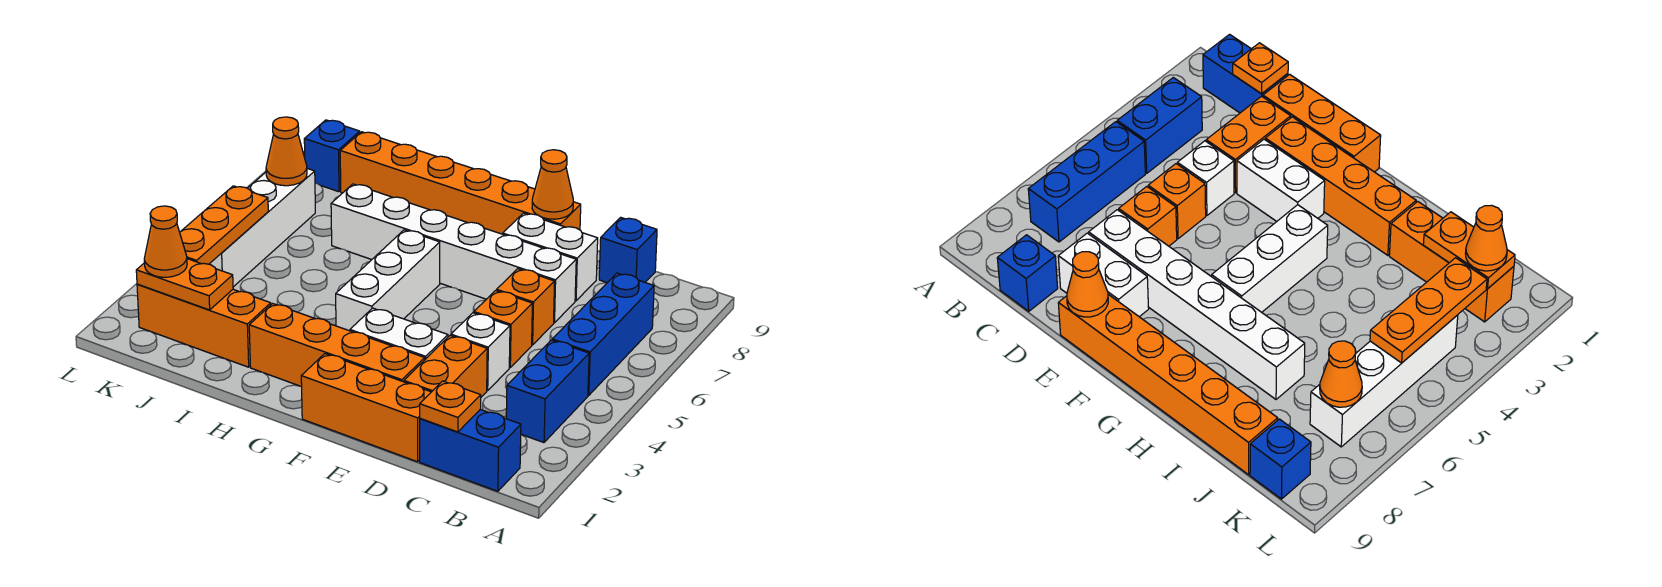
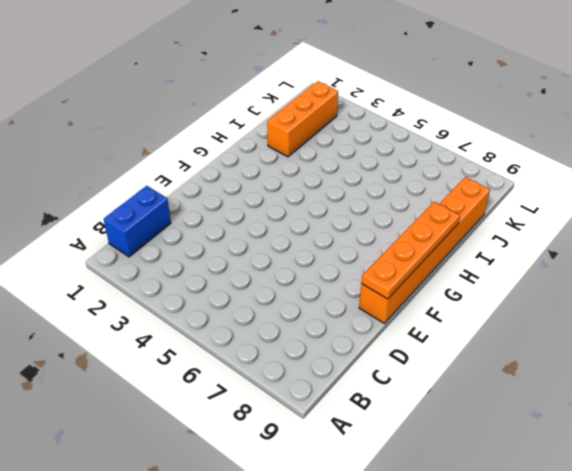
orange plate E9:H9 level 2 -> orange cone E9 level 2
none -> blue brick B3:B4 level 1
none -> blue brick B5:B7 level 1
none -> blue brick C9 level 1

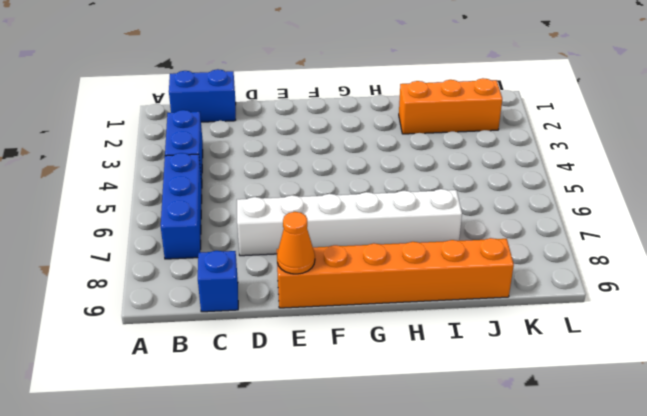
none -> orange brick D1:F1 level 1
none -> orange brick D2:D3 level 1
none -> white brick D4 level 1

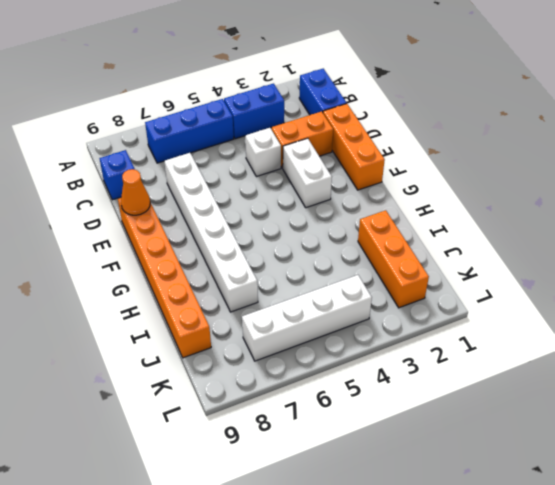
none -> orange brick D5 level 1
none -> orange brick D6 level 1
none -> white brick D8:E8 level 1

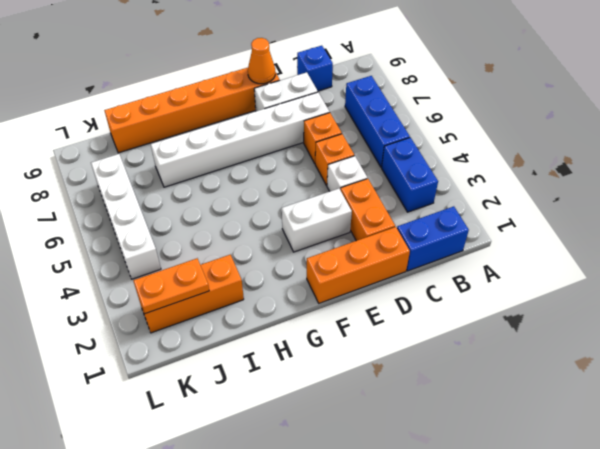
none -> orange brick E2:H2 level 1
none -> white brick G4:G6 level 1
none -> blue brick K9 level 1

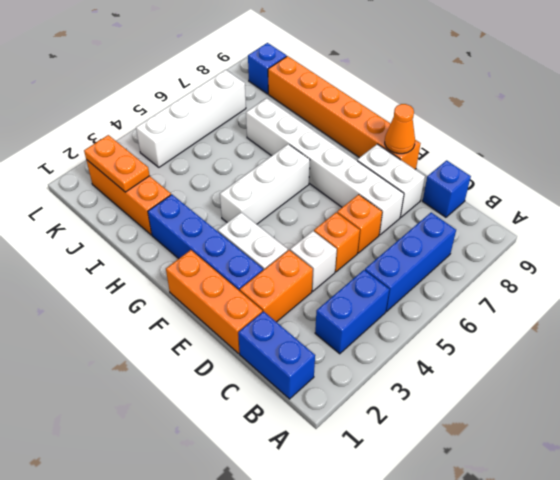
blue brick E2:H2 level 1 -> orange brick E2:H2 level 1
none -> orange plate C1 level 2
none -> orange plate K3:K5 level 2
none -> orange cone K7 level 2

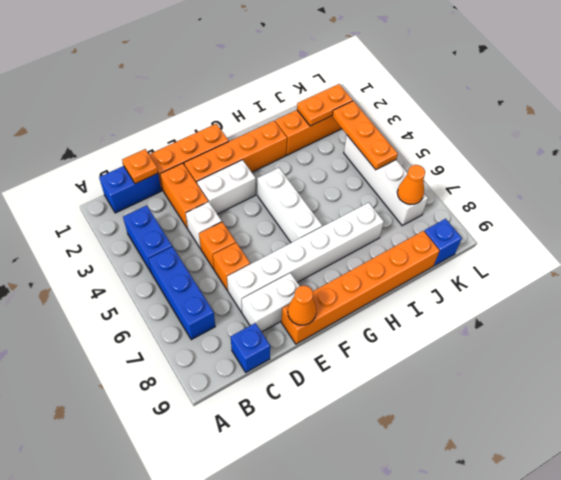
none -> orange cone K2 level 3

